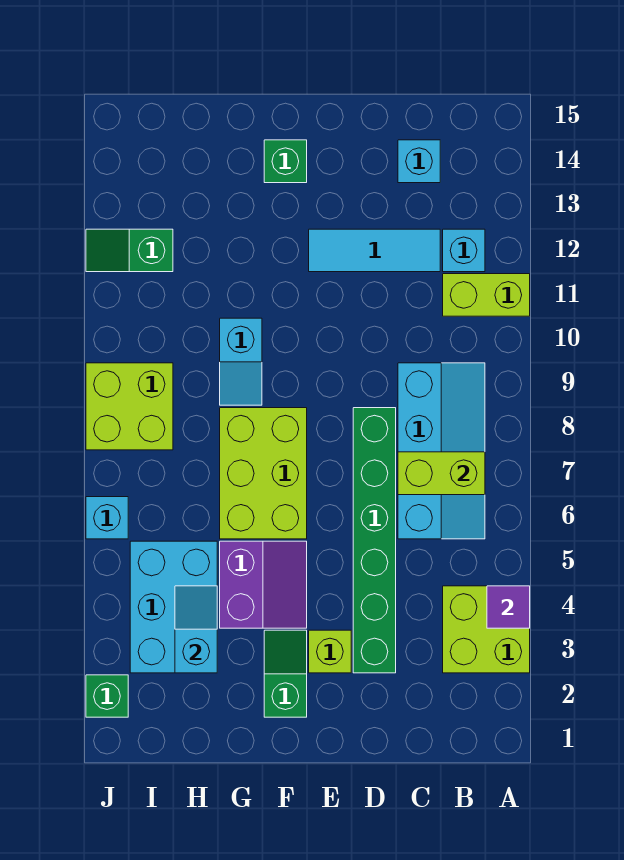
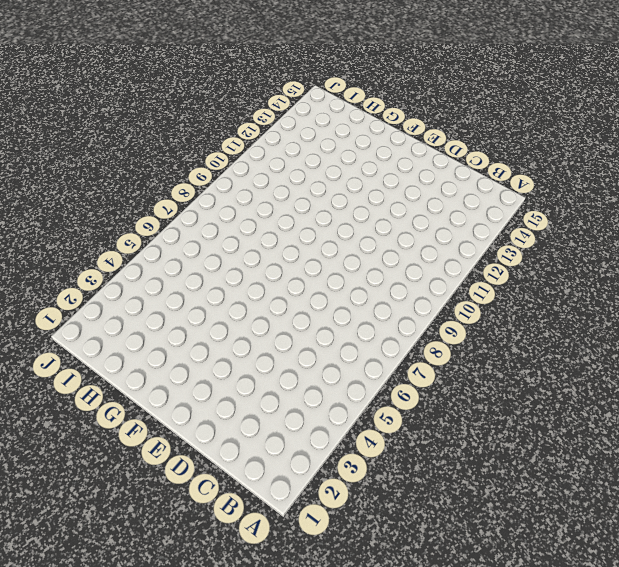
none -> lime brick A3:B4 level 1
none -> lime brick A11:B11 level 1
none -> cyan slope B6:C9 level 1 top C

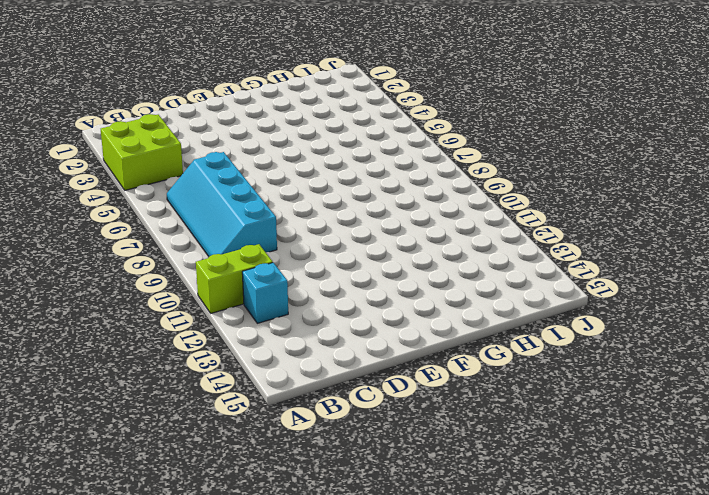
none -> cyan tile C12:E12 level 1
none -> cyan brick C14 level 1
none -> green brick D3:D8 level 1

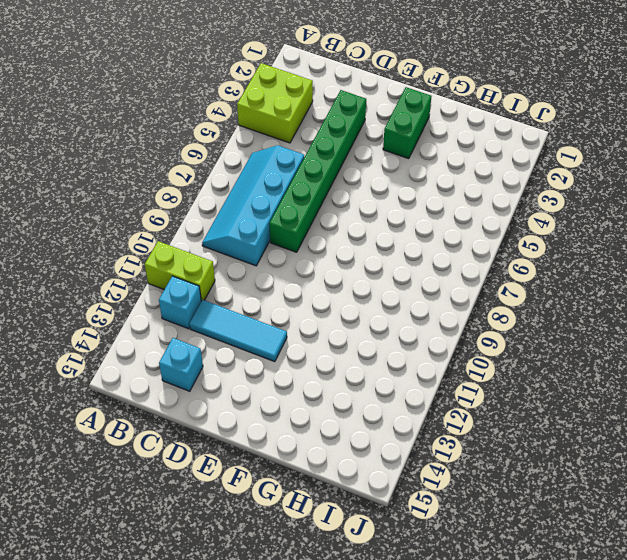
green brick F2:F3 level 1 -> green slope F2:F3 level 1 top 2
none -> lime brick E3 level 1
none -> purple slope F4:G5 level 1 top G
none -> lime brick F6:G8 level 1

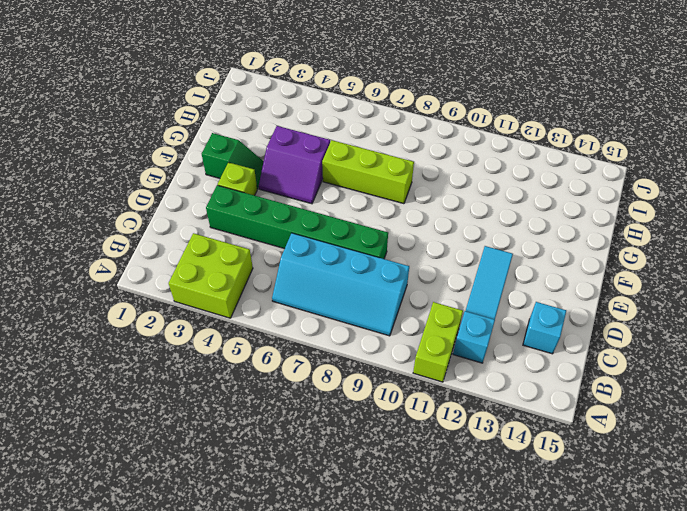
lime brick G6:G8 level 1 -> lime brick F6:G8 level 1
none -> green brick F14 level 1
none -> cyan slope G9:G10 level 1 top 10
none -> cyan brick H3:I5 level 1

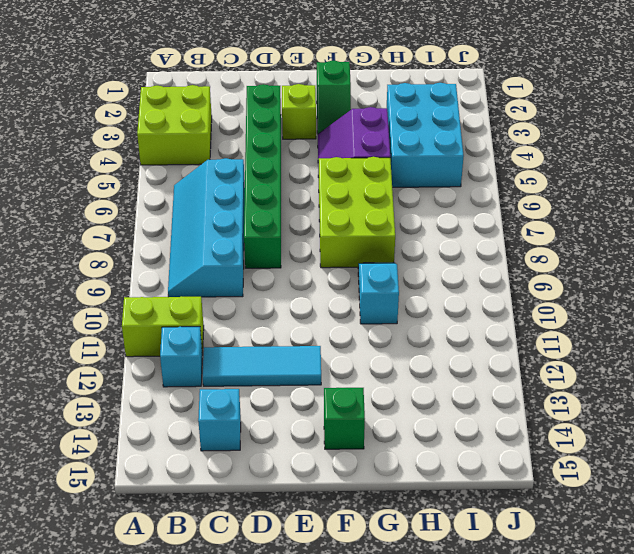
none -> lime brick I8:J9 level 1
none -> green slope I12:J12 level 1 top I
none -> green brick J2 level 1

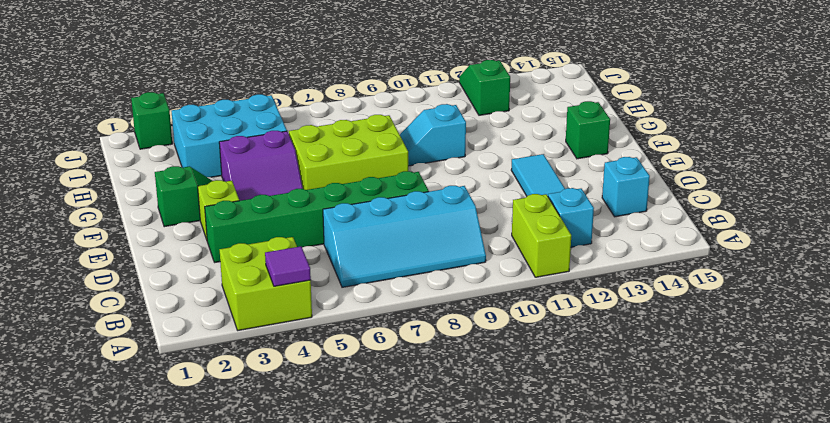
none -> lime brick I8:J9 level 1
none -> cyan brick J6 level 1
none -> lime brick B7:C7 level 2

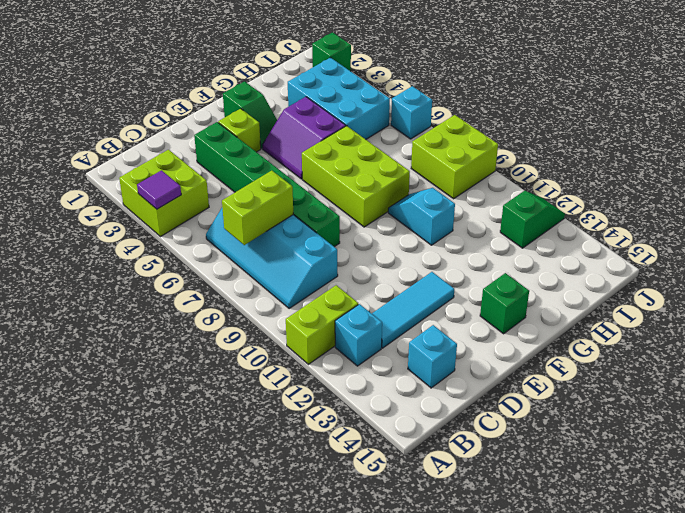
none -> cyan slope H3:H4 level 2 top 3

